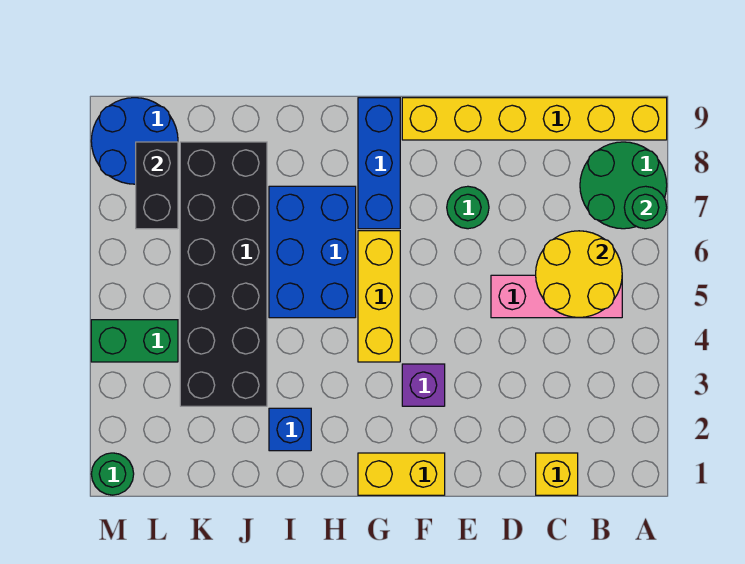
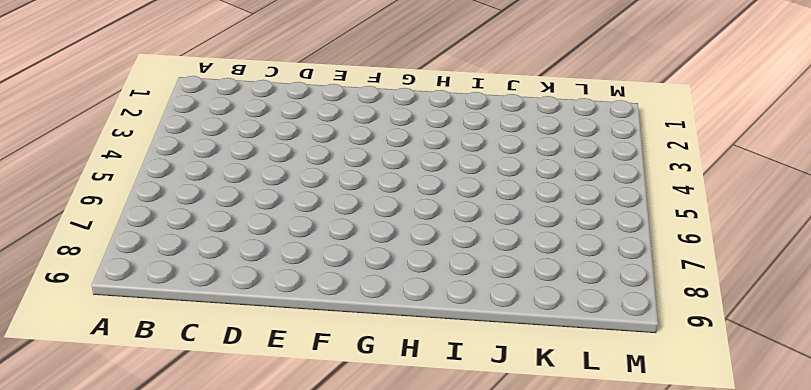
none -> green round brick A7:B8 level 1
none -> yellow brick A9:F9 level 1
none -> pink brick B5:D5 level 1

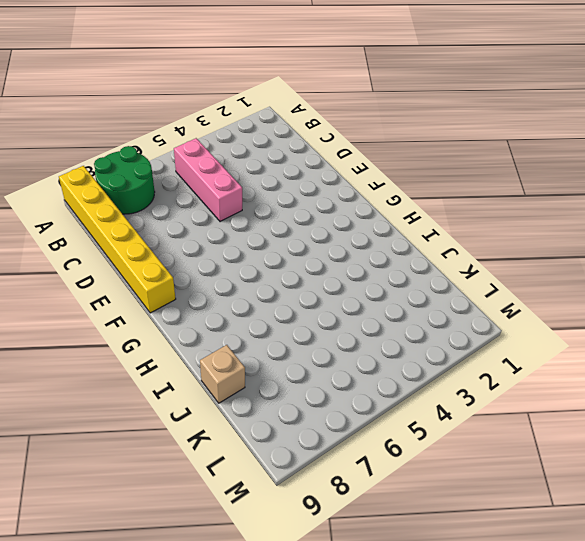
tan brick J9 level 1 -> none
none -> yellow brick C1 level 1
none -> green round brick E7 level 1
none -> yellow brick F1:G1 level 1

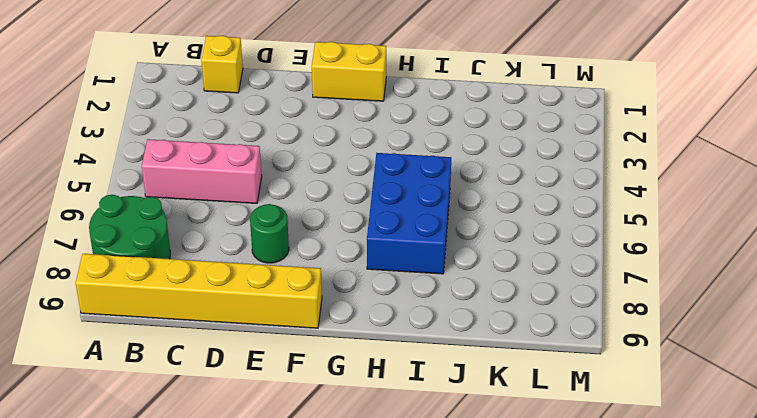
none -> purple brick F3 level 1
none -> yellow brick G4:G6 level 1
none -> blue brick G7:G9 level 1

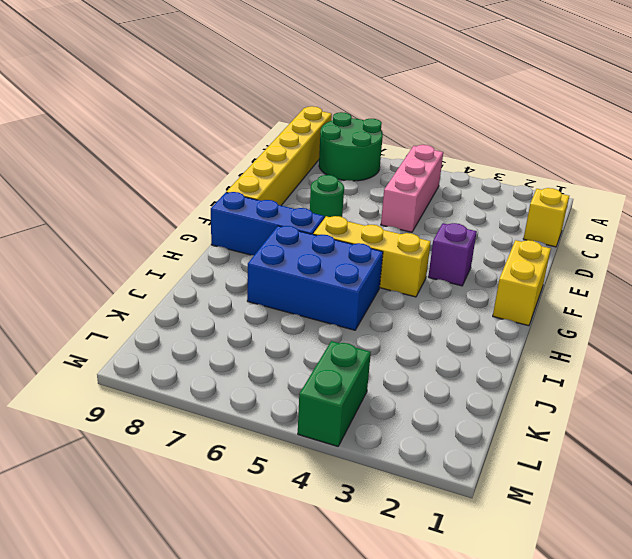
none -> blue brick I2 level 1
none -> black brick J3:K8 level 1
none -> blue round brick L8:M9 level 1

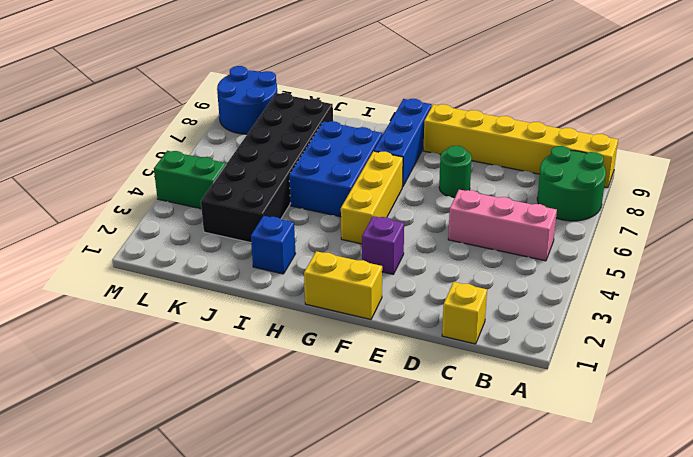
none -> green round brick M1 level 1
none -> green round brick A7 level 2
none -> yellow round brick B5:C6 level 2

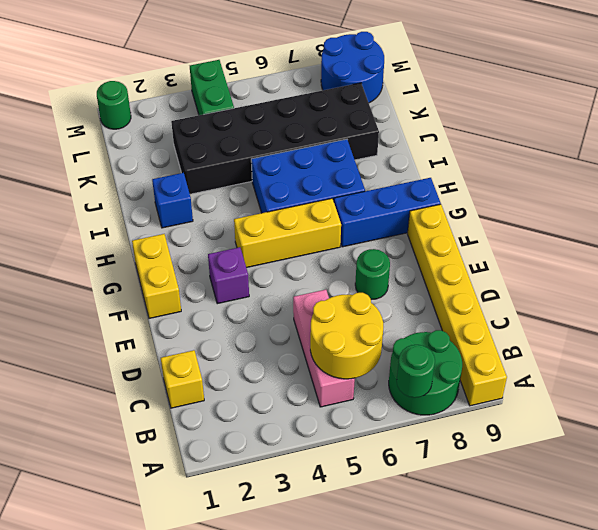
none -> black brick L7:L8 level 2

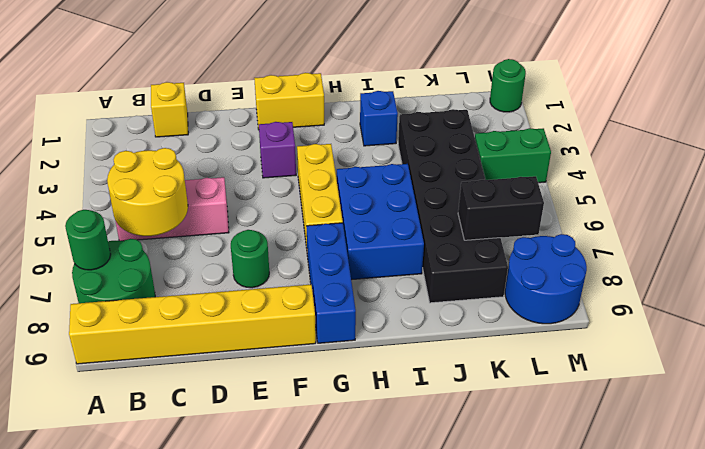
black brick K7:L7 level 2 -> black brick L7:L8 level 2

